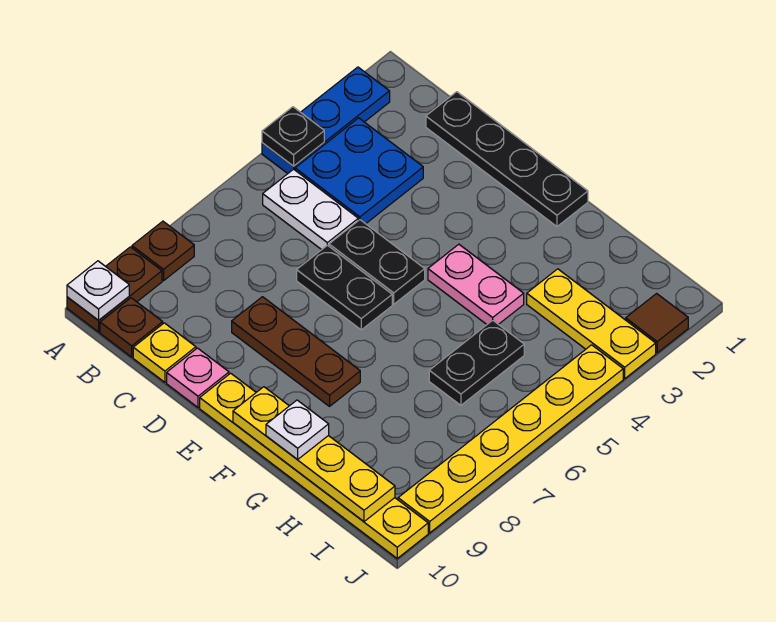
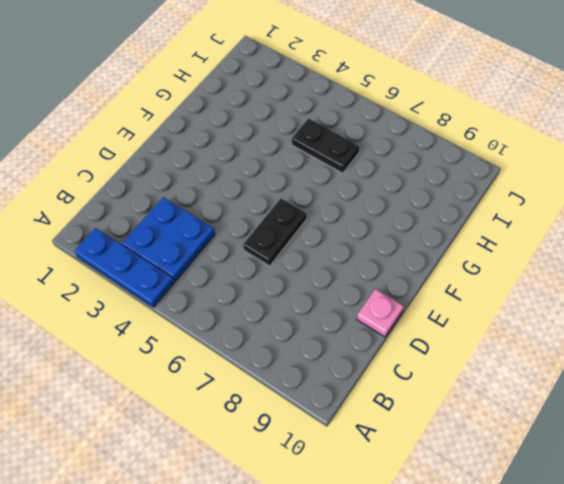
none -> brown plate A8 level 1
none -> brown plate A9:A10 level 1
none -> white plate B5:C5 level 1

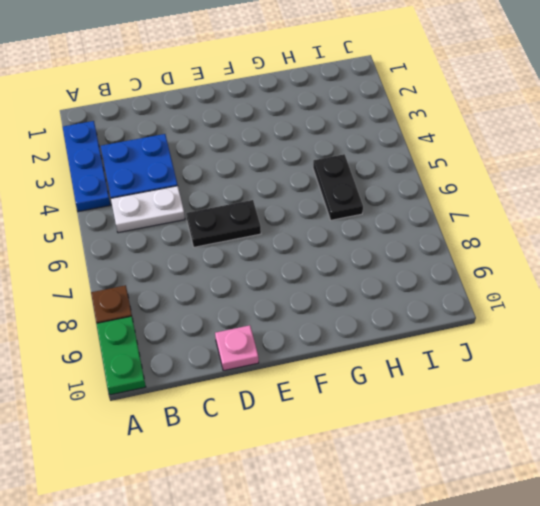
green plate A9:A10 level 1 -> brown plate A9:A10 level 1
none -> brown plate B10 level 1
none -> black plate C1:F1 level 1
none -> yellow plate C10 level 1

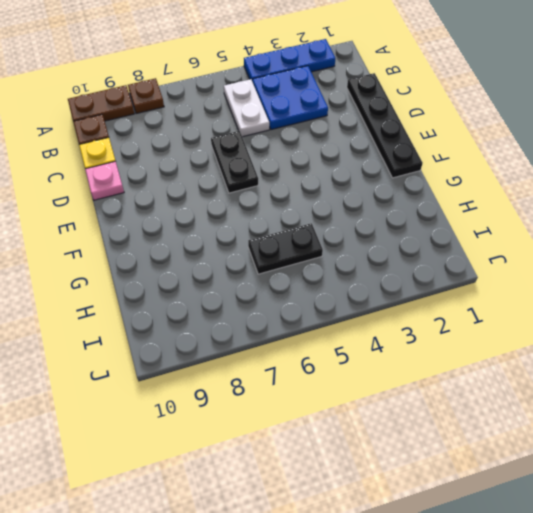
none -> black plate D5:E5 level 1
none -> brown plate D8:F8 level 1
none -> yellow plate E10:J10 level 1

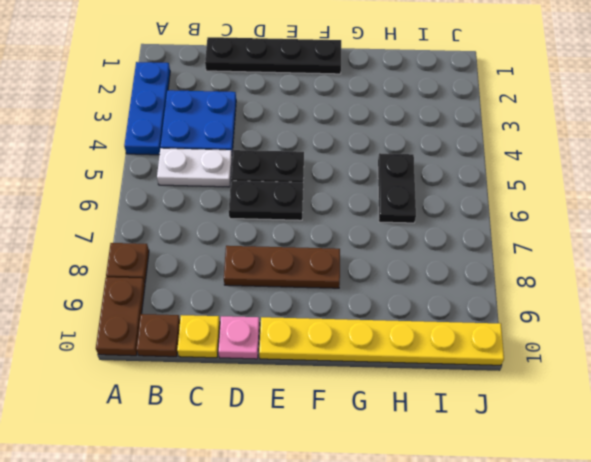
none -> pink plate F4:G4 level 1
none -> yellow plate H3:J3 level 1
none -> brown tile J2 level 1

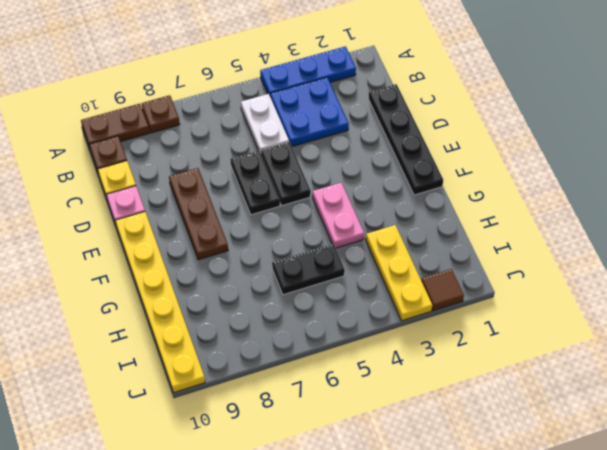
none -> yellow plate J4:J9 level 1
none -> black plate A4 level 2
none -> white plate A10 level 2

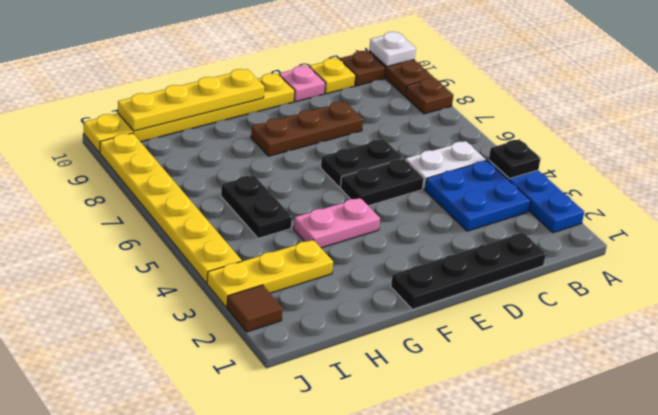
none -> white plate G10 level 3

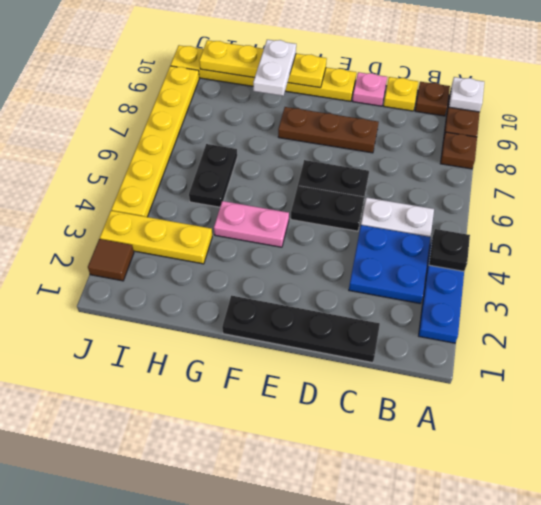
white plate G9:G10 level 3 -> white plate G10 level 3

